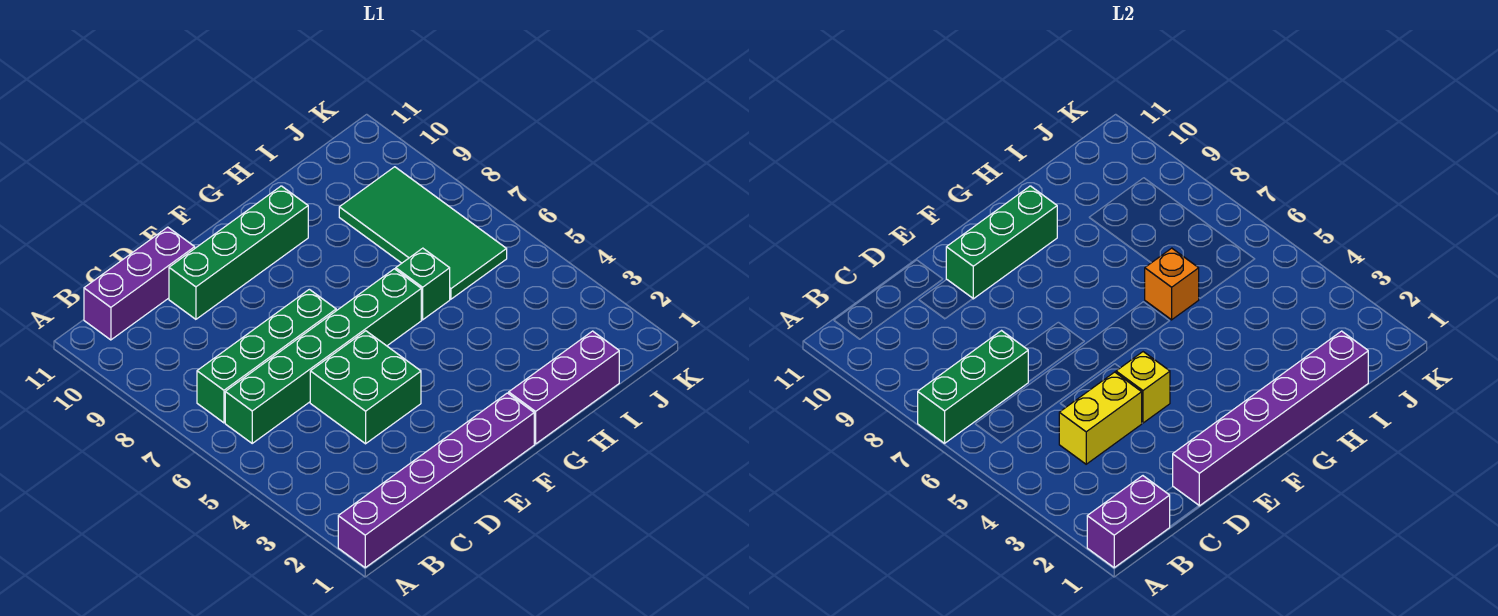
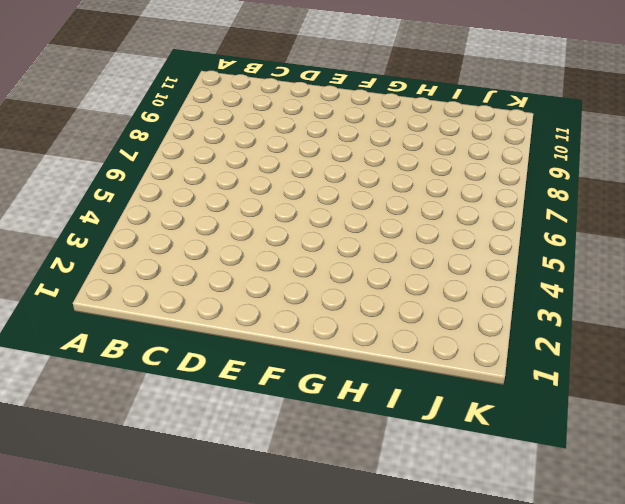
none -> purple brick A1:F1 level 1
none -> green brick B6:G6 level 1
none -> green brick B7:E7 level 1

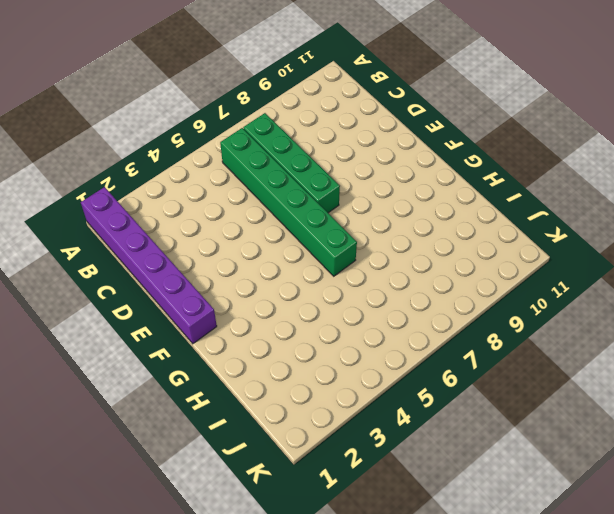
none -> purple brick B11:D11 level 1
none -> green brick D4:E5 level 1
none -> green brick D10:G10 level 1

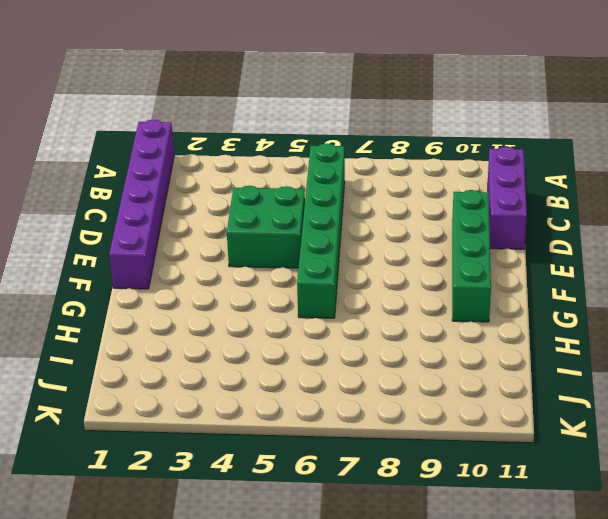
none -> green brick B7:E7 level 1
none -> purple brick G1:I1 level 1
none -> green brick H6 level 1

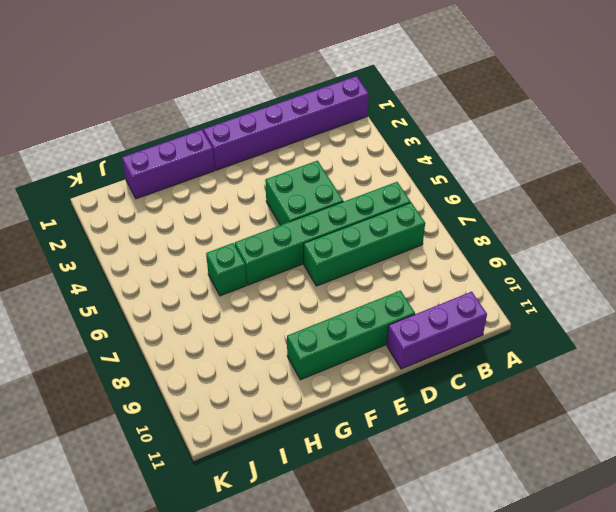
none -> green tile I6:J9 level 1
none -> purple brick A1:B1 level 2
none -> green brick A7:C7 level 2

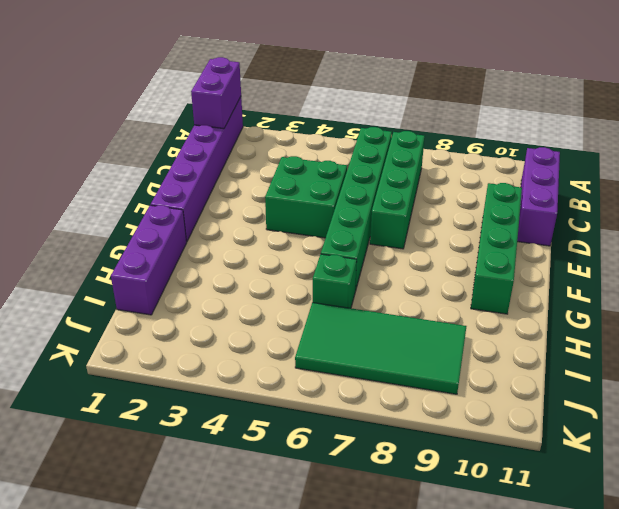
none -> green brick A7:C7 level 2
none -> yellow brick C4:D4 level 2
none -> purple brick D1:I1 level 2

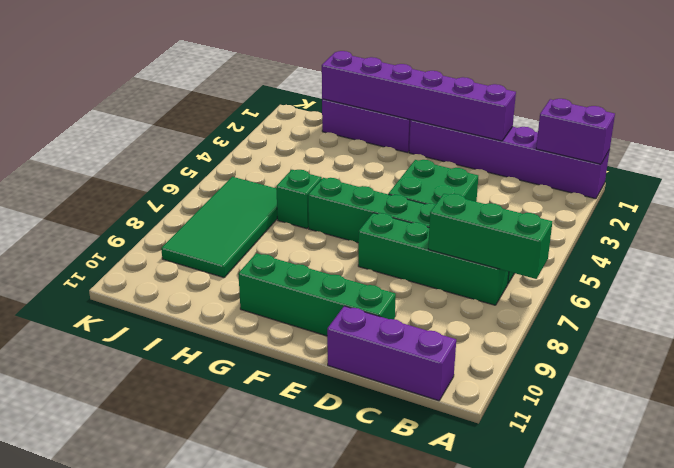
none -> yellow brick C4:D4 level 2
none -> yellow brick E4 level 2
none -> green brick E10:G10 level 2

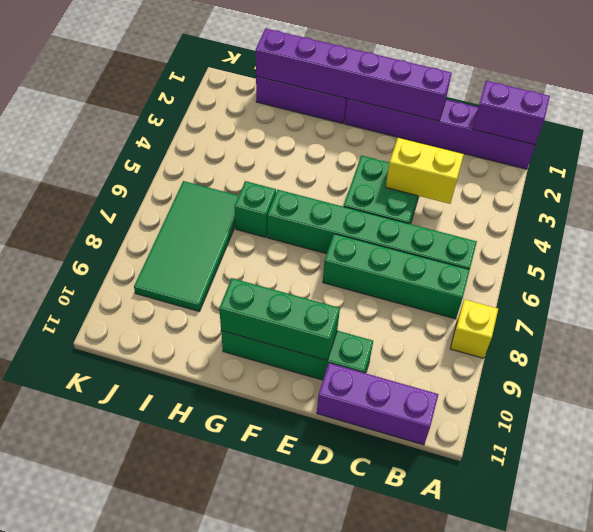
yellow brick A8 level 1 -> yellow brick E4 level 2
none -> green brick A7:C7 level 2
none -> orange brick H6 level 2

